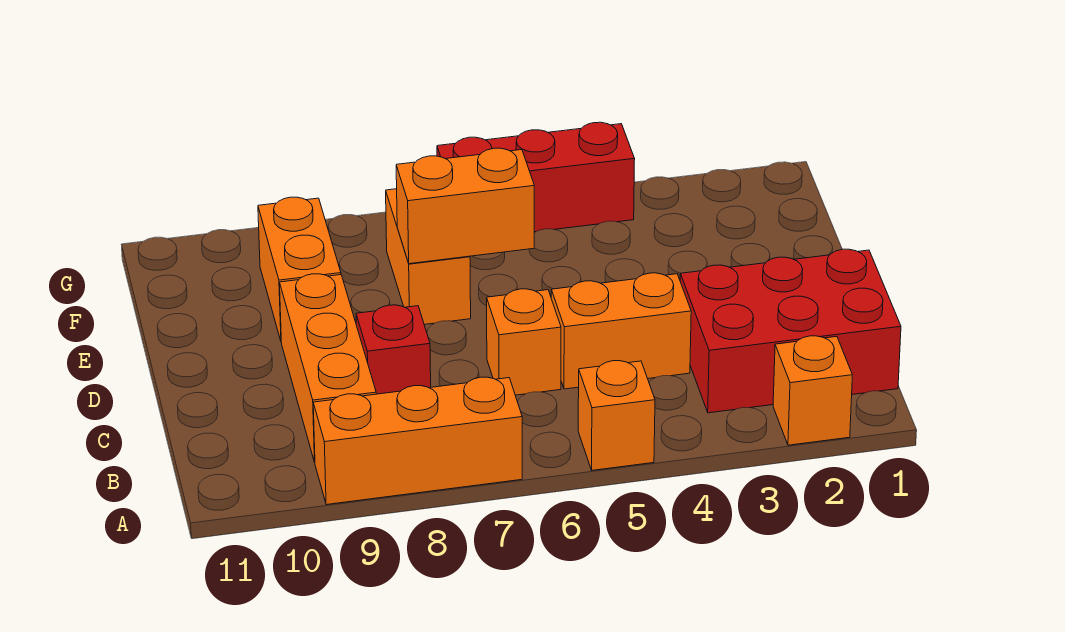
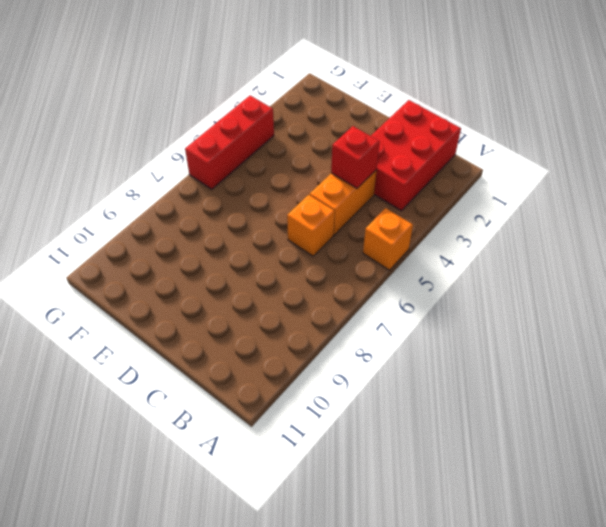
red brick C4 level 2 -> red brick C8 level 1
none -> orange brick A2 level 1
none -> orange brick A7:A9 level 1
none -> orange brick B9:D9 level 1

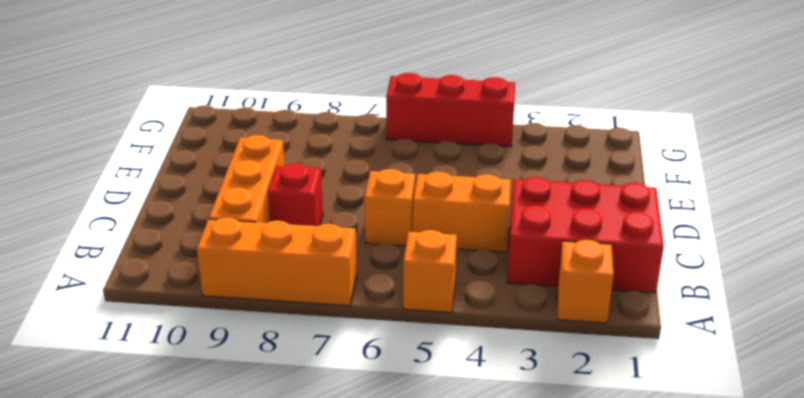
none -> orange brick E7:F7 level 1
none -> orange brick E9:F9 level 1
none -> orange brick E6:E7 level 2

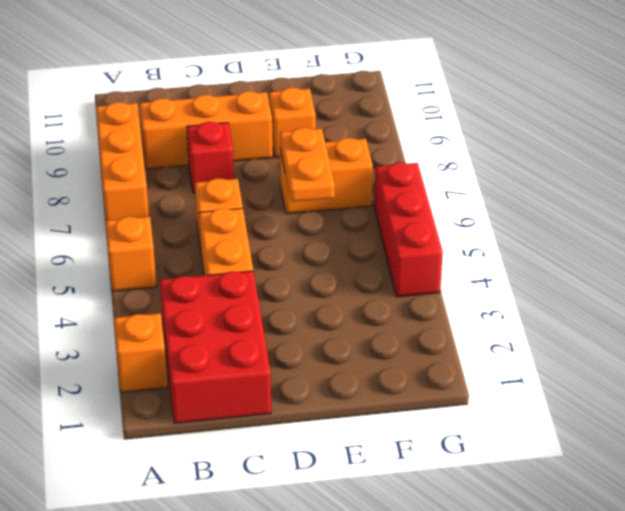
orange plate E6:E7 level 2 -> orange brick E6:E7 level 2
orange brick E9 level 1 -> orange brick E9:F9 level 1

